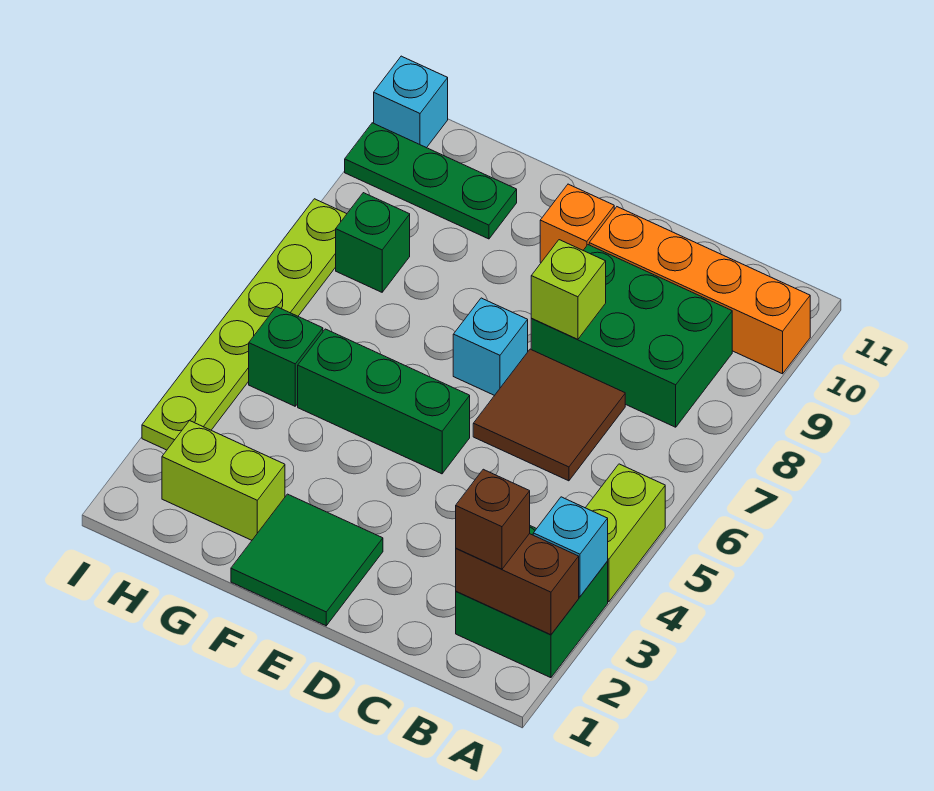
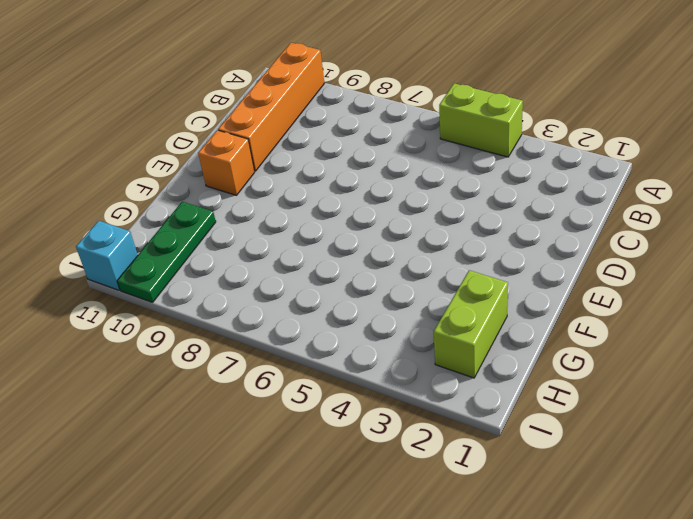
none -> green brick A2:B3 level 1
none -> green brick B8:D9 level 1
none -> brown tile C6:D7 level 1

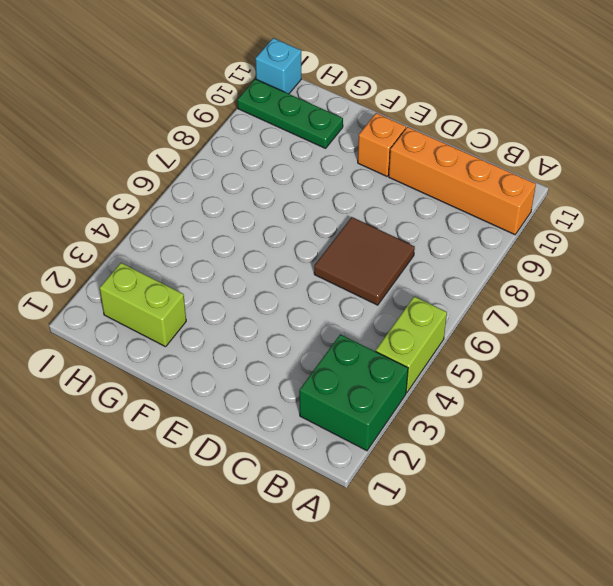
none -> green brick B8:D9 level 1
none -> green tile E1:F2 level 1
none -> green brick E5:G5 level 1

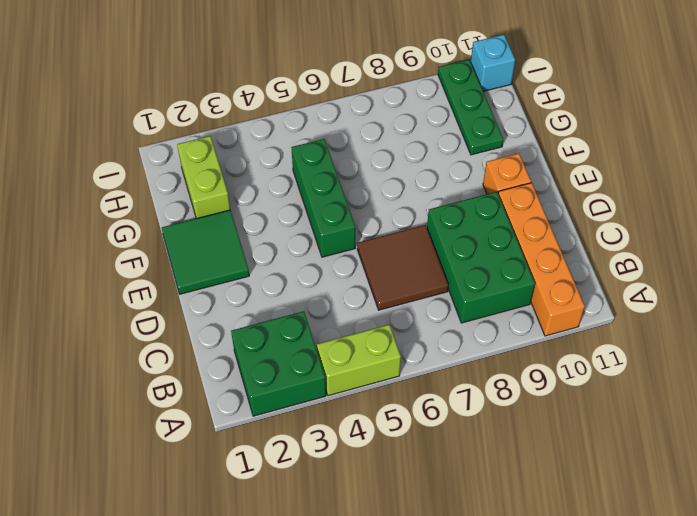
none -> cyan brick E7 level 1
none -> green brick H5 level 1
none -> green brick H8 level 1

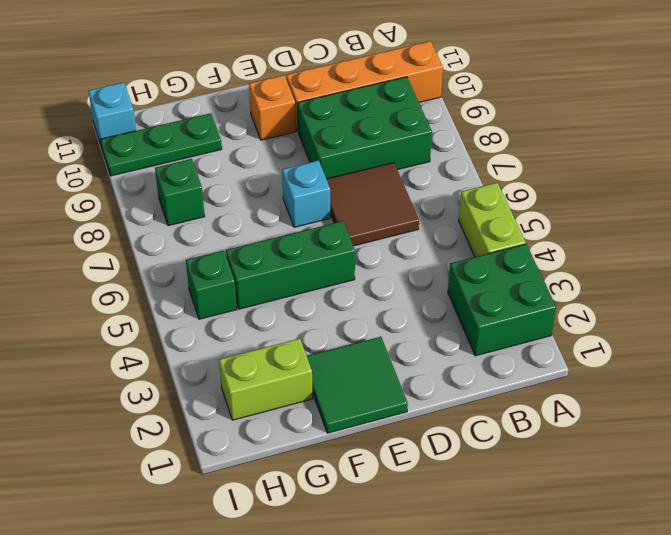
none -> lime plate I3:I8 level 1
none -> brown brick A2:B2 level 2
none -> cyan brick A3 level 2

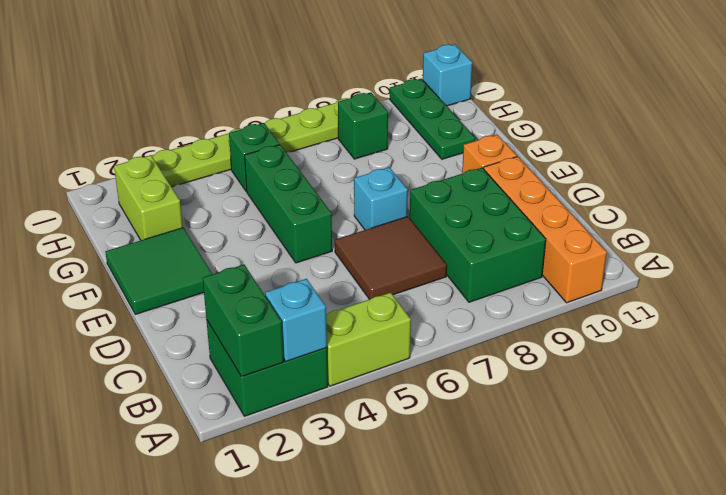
green brick A2:B2 level 2 -> brown brick A2:B2 level 2
none -> lime brick D8 level 2
none -> brown brick B2 level 3

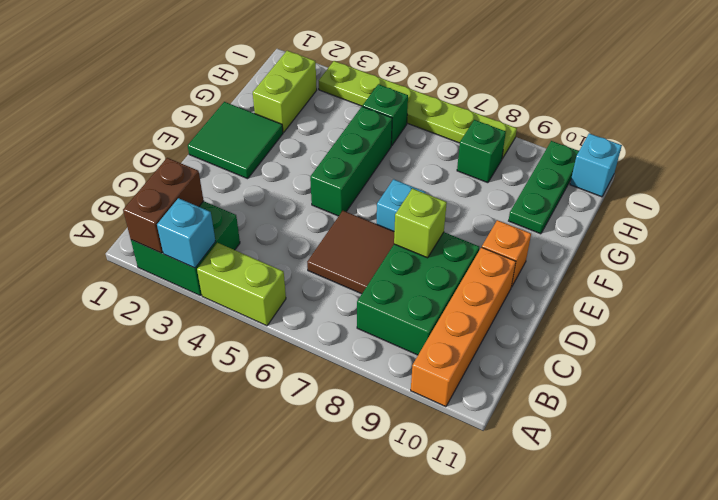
none -> brown brick B2 level 3

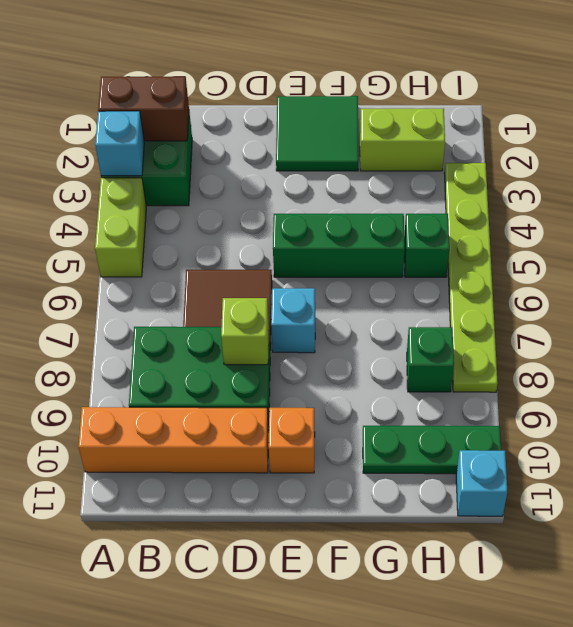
none -> brown brick B2 level 3

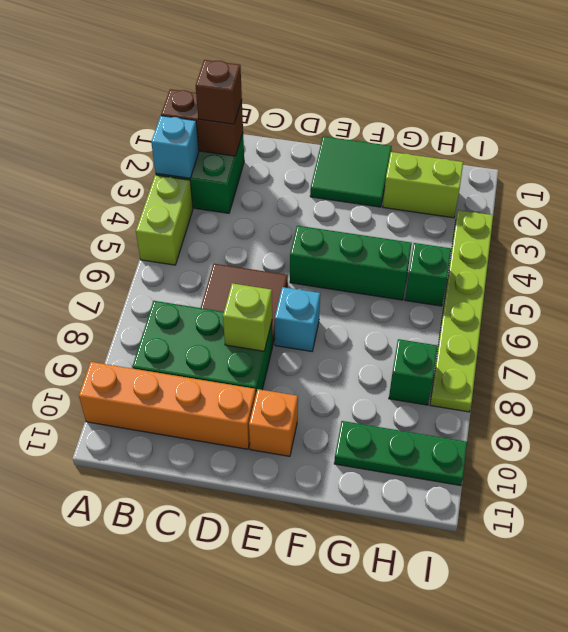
none -> cyan brick I11 level 1

